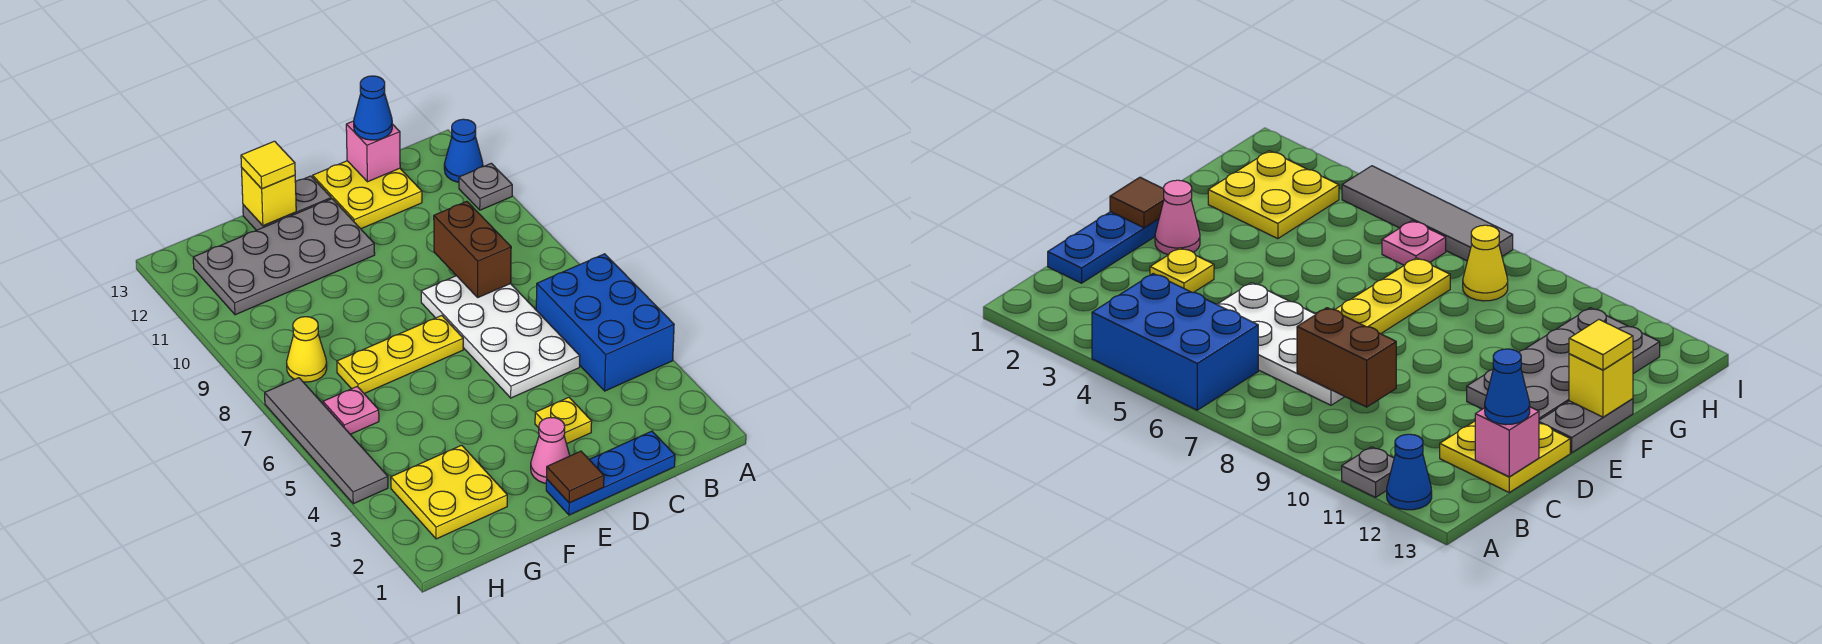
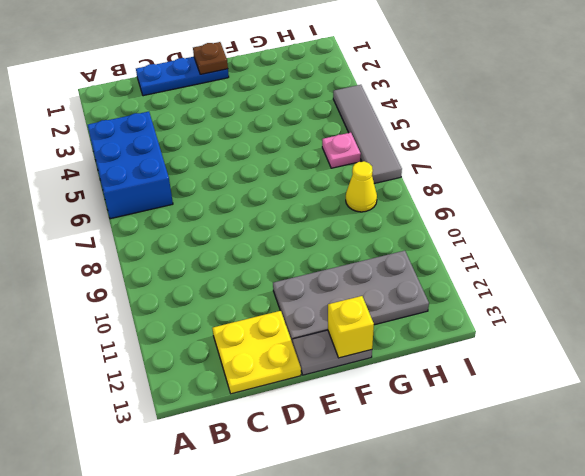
brown plate E1 level 2 -> brown tile E1 level 2
none -> grey plate A11 level 1
none -> blue cone A12 level 1
none -> white plate C5:D8 level 1

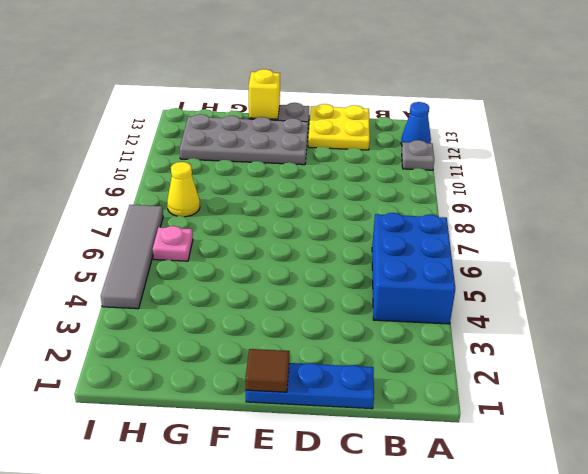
none -> white plate C5:D8 level 1
none -> yellow plate D3 level 1
none -> pink cone E2 level 1

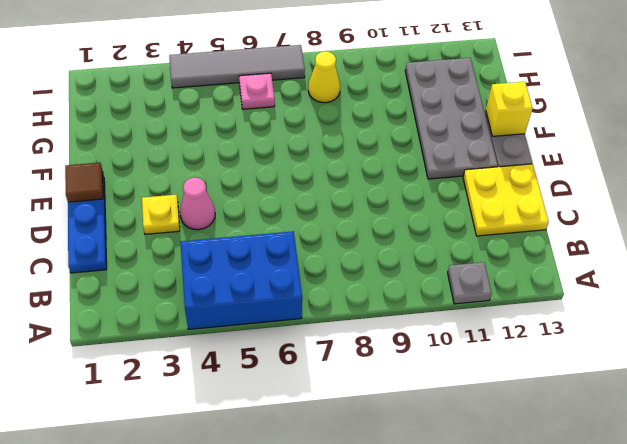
pink cone D4 level 1 -> pink cone E2 level 1
none -> blue cone A12 level 1
none -> white plate C5:D8 level 1
none -> yellow plate E7:G7 level 1

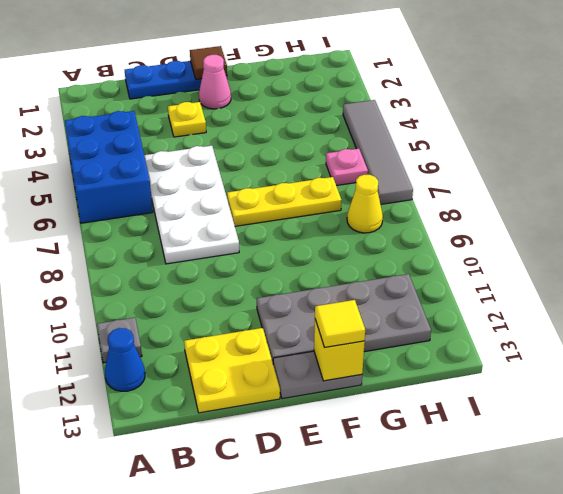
none -> yellow plate G2:H3 level 1
none -> brown brick C8:C9 level 2
none -> pink brick C13 level 2

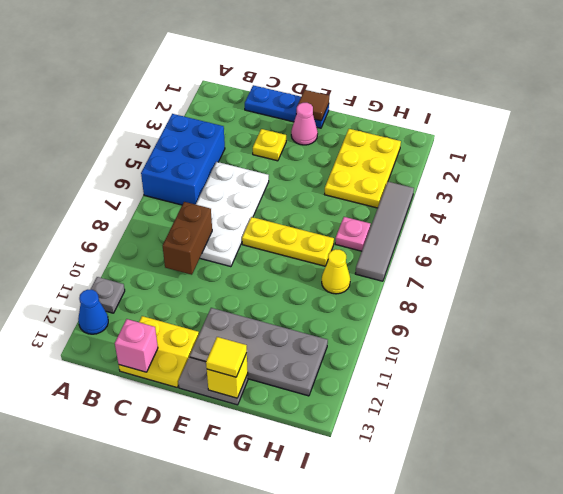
yellow plate G2:H4 level 1 -> yellow plate G2:H3 level 1
none -> blue cone C13 level 3

